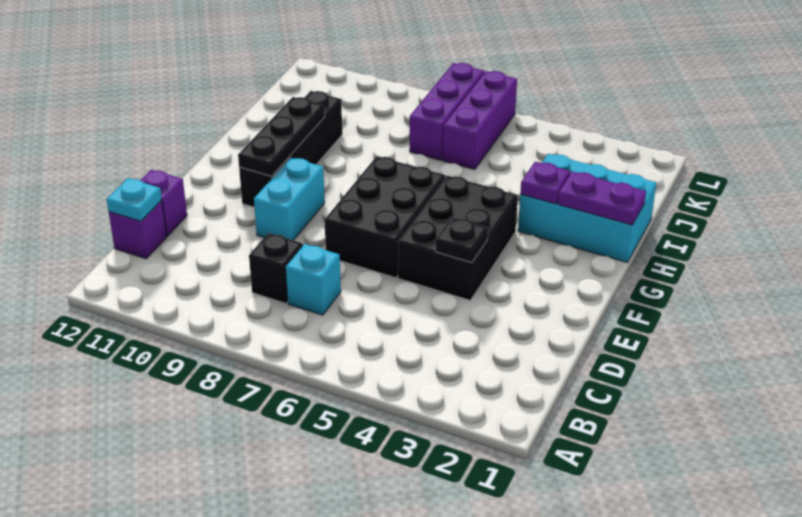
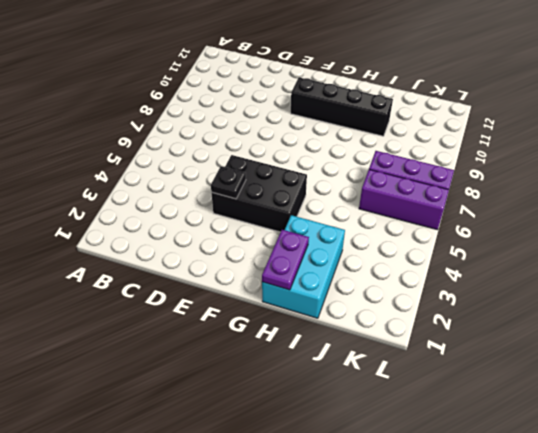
none -> cyan brick C7 level 1
none -> black brick C8 level 1
none -> purple brick C12 level 1

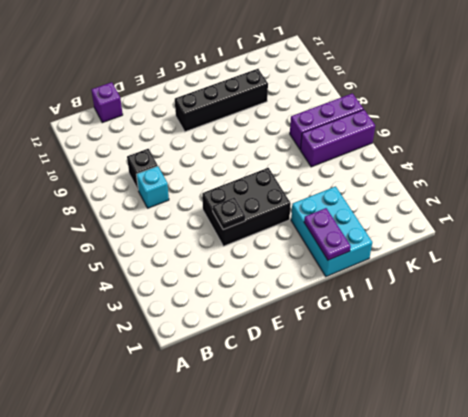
none -> purple brick D12 level 1
none -> black brick E6:G7 level 1
none -> cyan brick E9:F9 level 1

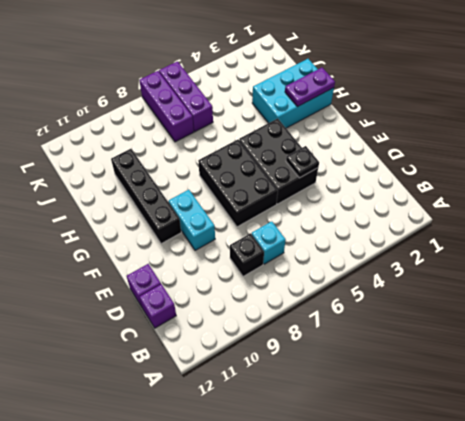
none -> cyan plate C12 level 2
none -> black plate F10:H10 level 2
none -> purple plate H3 level 2

